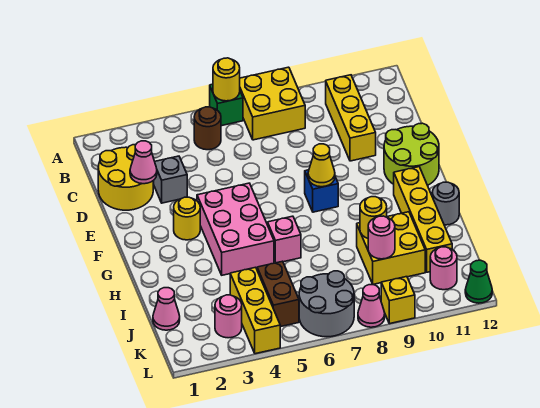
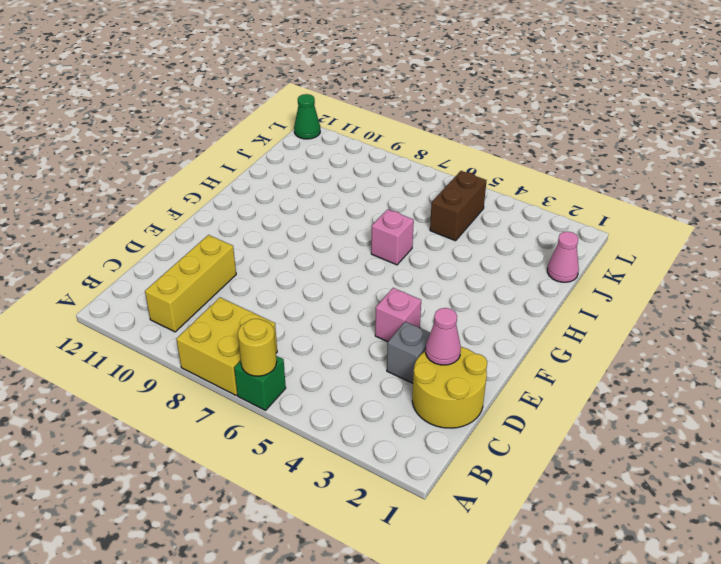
pink brick E4 level 1 -> none
none -> brown round brick B5 level 1
none -> lime round brick E11:F12 level 1
none -> yellow round brick F3 level 1

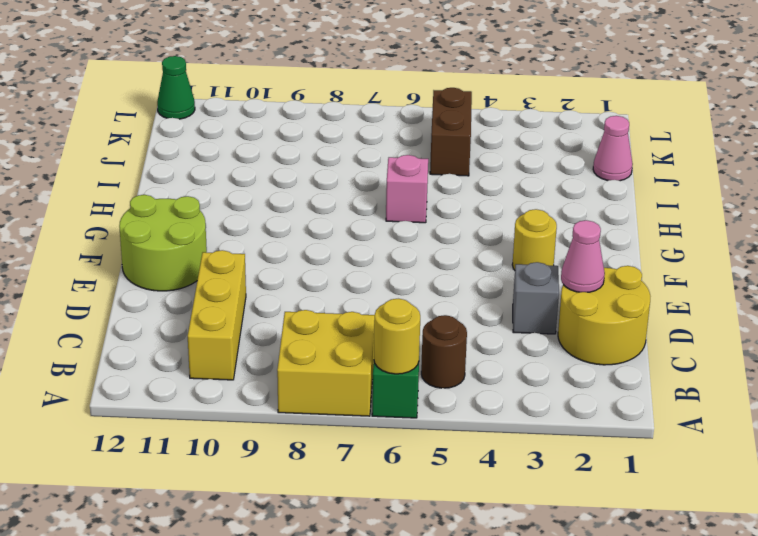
none -> pink brick F4:H5 level 1
none -> blue brick F8 level 1
none -> yellow brick G11:J11 level 1

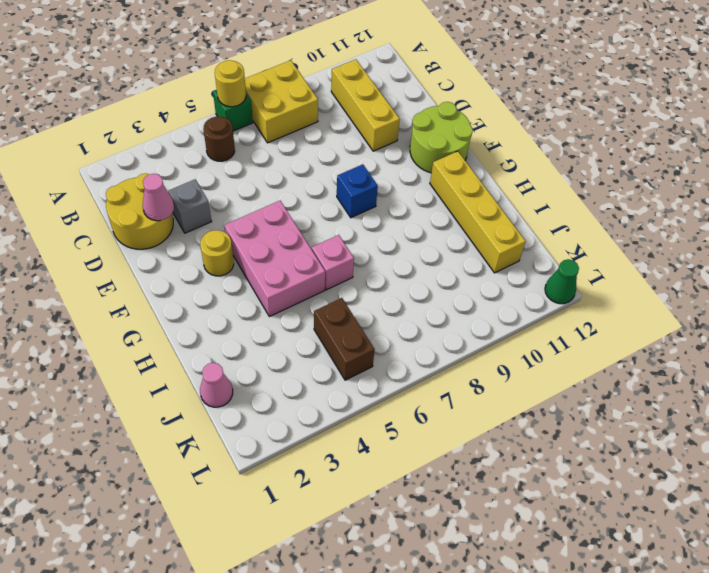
none -> grey round brick H12 level 1
none -> yellow brick I9:J10 level 1
none -> yellow brick J4:L4 level 1

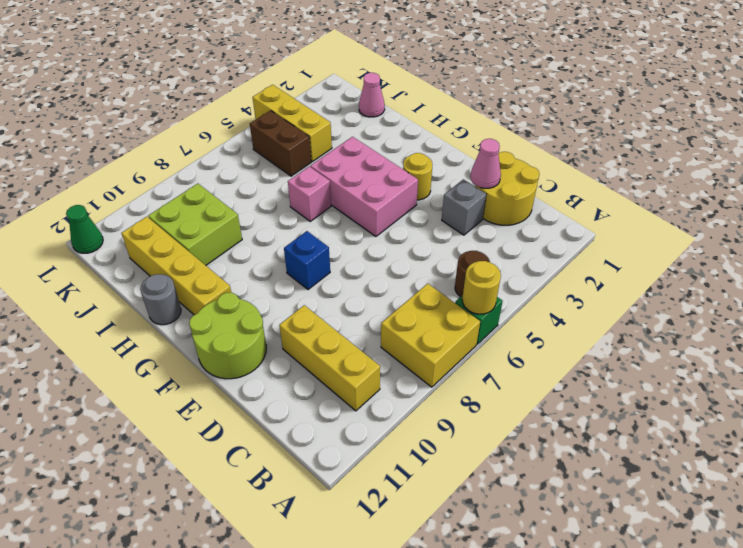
lime brick I9:J10 level 1 -> yellow brick I9:J10 level 1
none -> pink round brick K3 level 1
none -> grey round brick K6:L7 level 1
none -> pink round brick K11 level 1

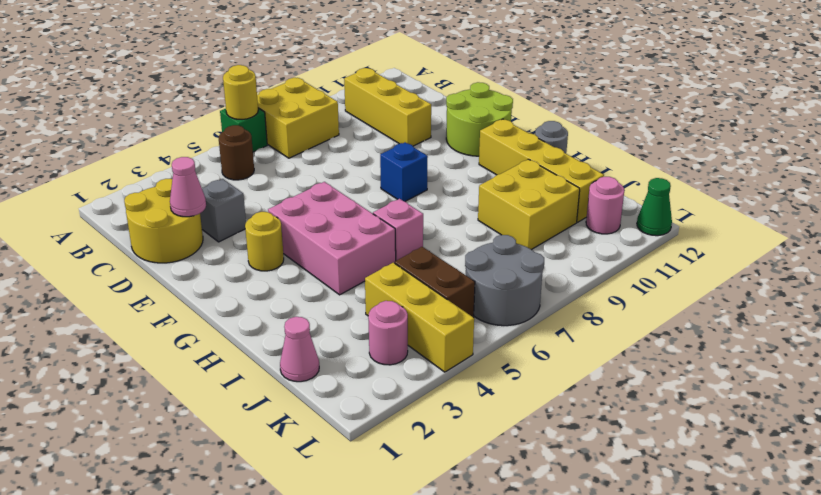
none -> pink cone L8 level 1
none -> yellow brick L9 level 1
none -> yellow cone F8 level 2

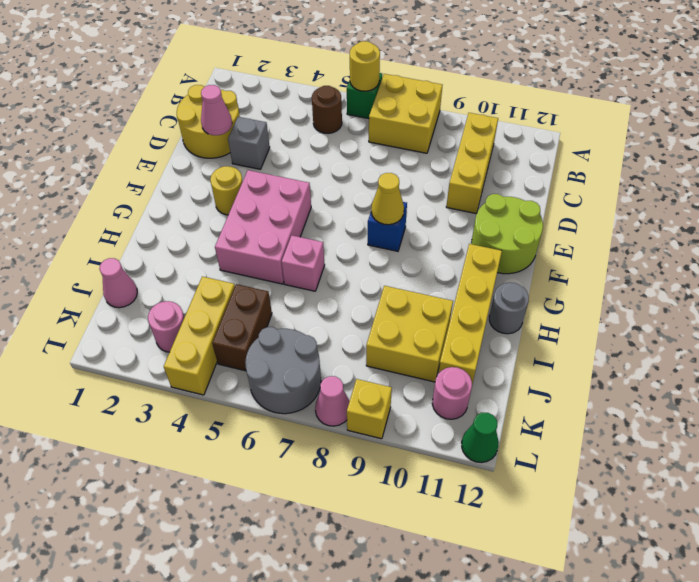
none -> yellow round brick I9 level 2
none -> pink round brick J9 level 2

